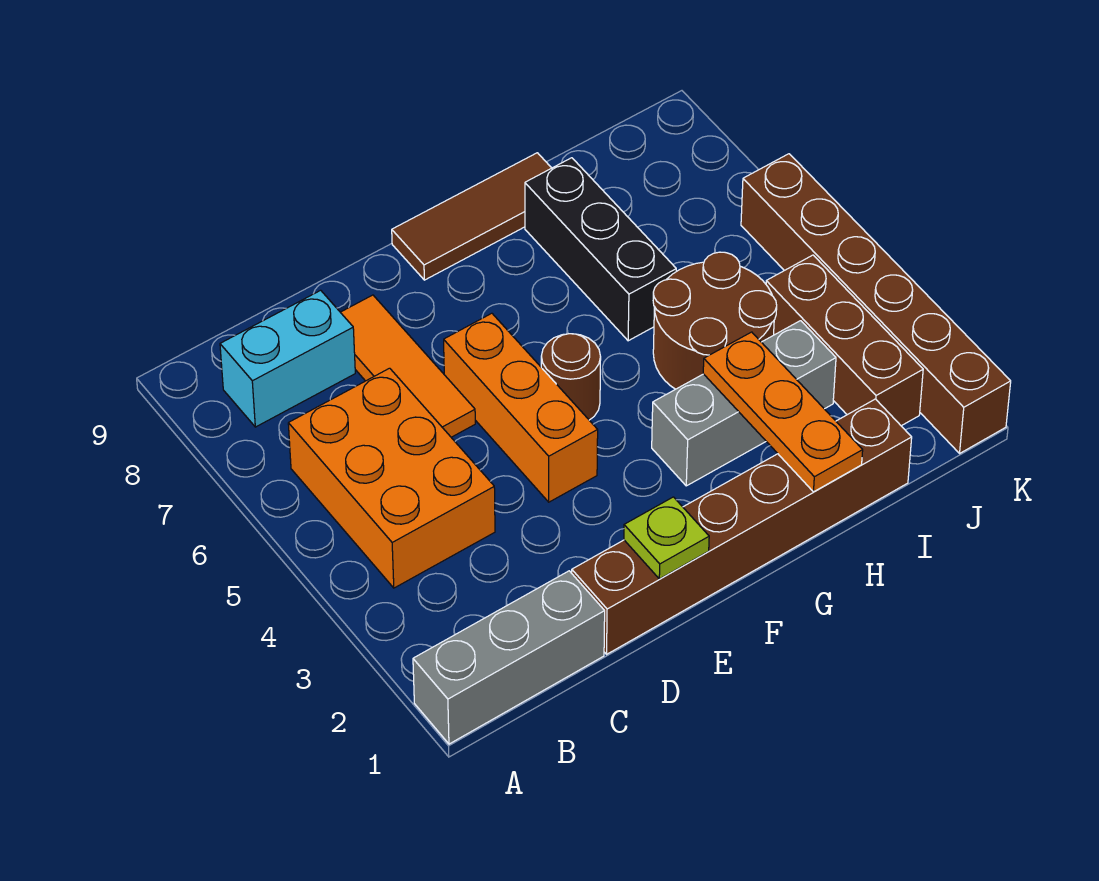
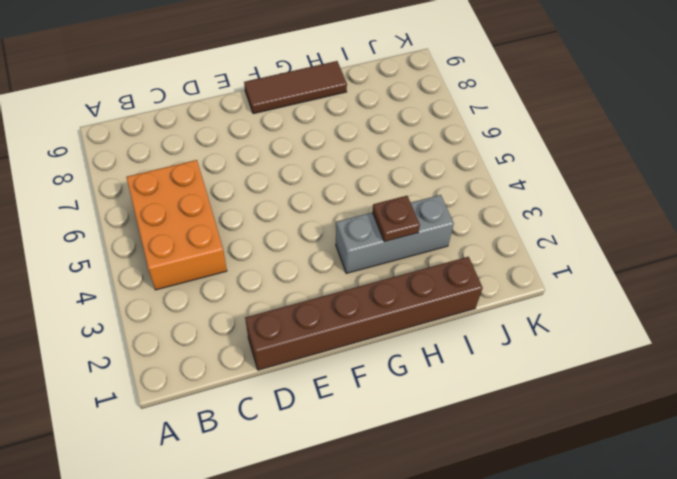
brown plate H3 level 2 -> orange plate H1:H3 level 2
none -> grey brick A1:C1 level 1
none -> cyan brick B8:C8 level 1
none -> orange tile D6:D8 level 1

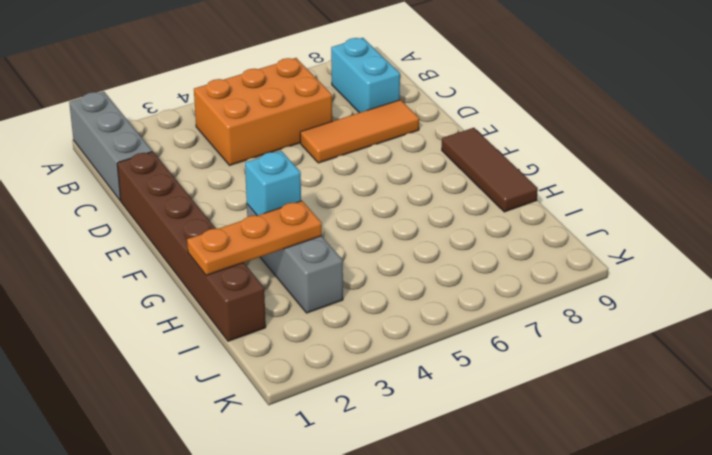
cyan brick G3 level 2 -> none
none -> orange brick E4:E6 level 1
none -> brown round brick F5 level 1
none -> brown round brick H4:I5 level 1

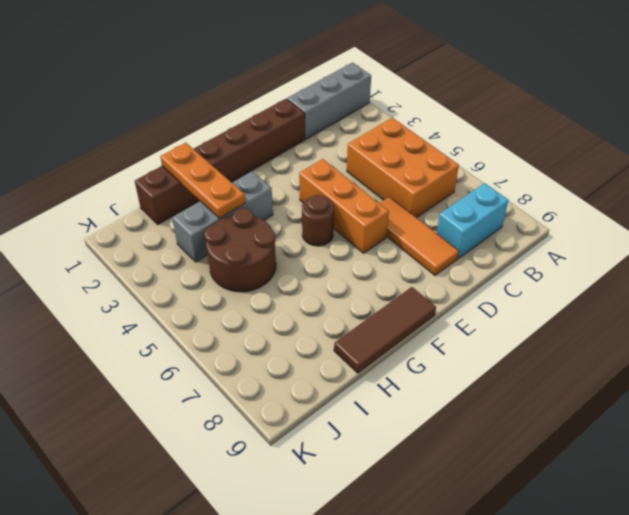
none -> black brick H6:H8 level 1
none -> brown brick J2:J4 level 1
none -> brown brick K1:K6 level 1

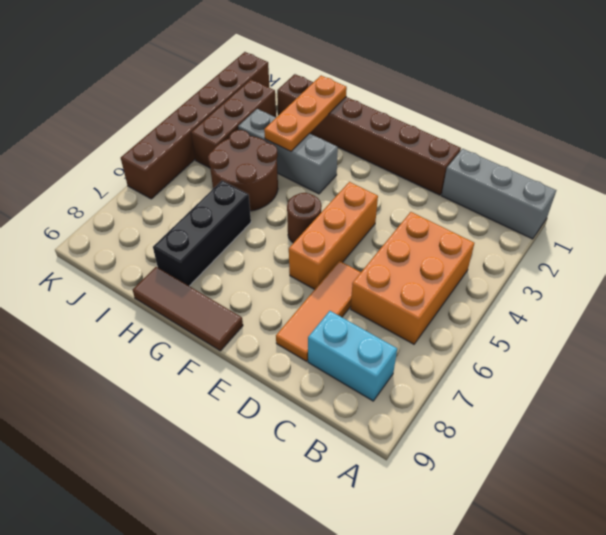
none -> lime plate E1 level 2

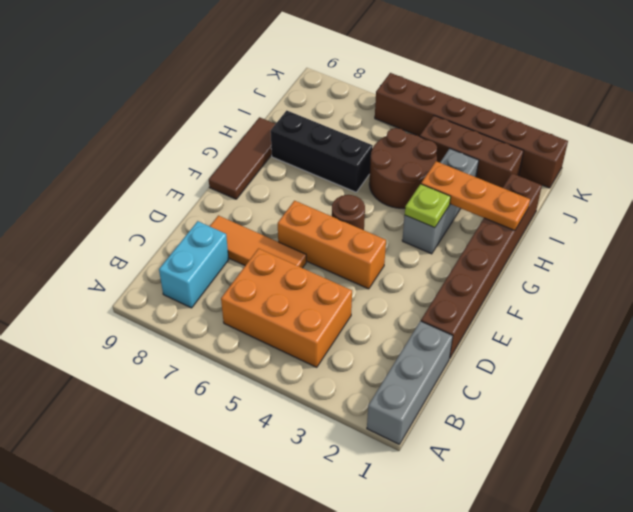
lime plate G3 level 2 -> lime plate E1 level 2

